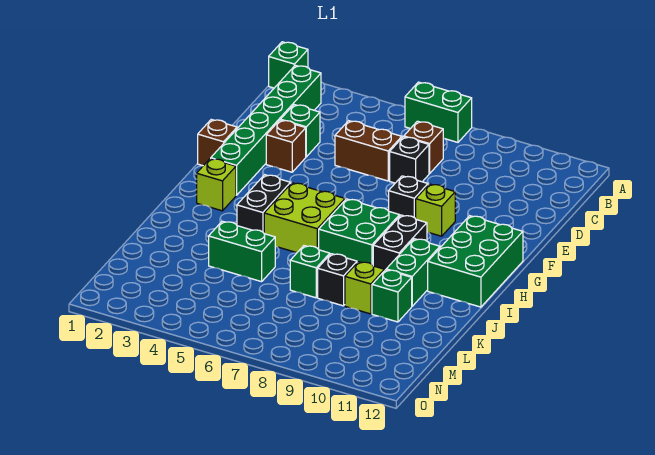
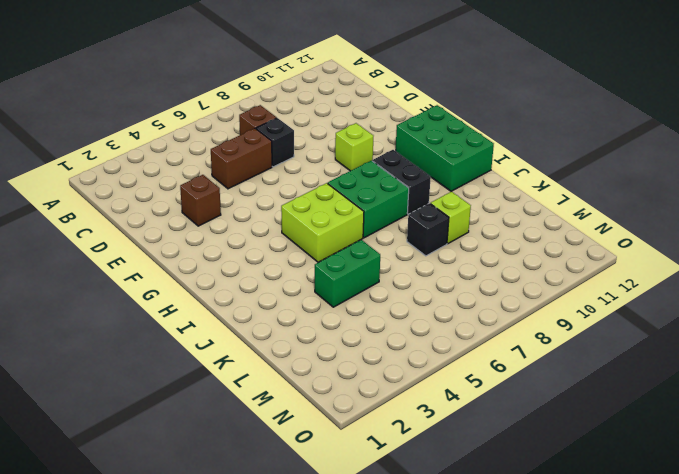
none -> green brick A1 level 1
none -> green brick A6:A7 level 1
none -> green brick B2:G2 level 1

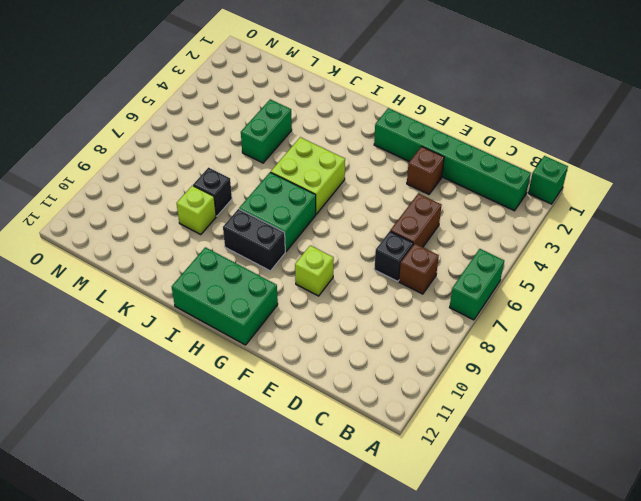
none -> green brick D3 level 1
none -> brown brick F1 level 1
none -> black brick F8 level 1

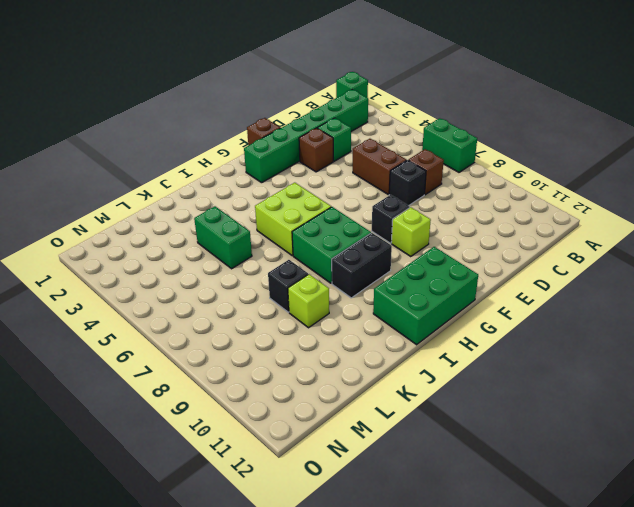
none -> lime brick H2 level 1
none -> black brick H4:I4 level 1
none -> green brick I10:J10 level 1

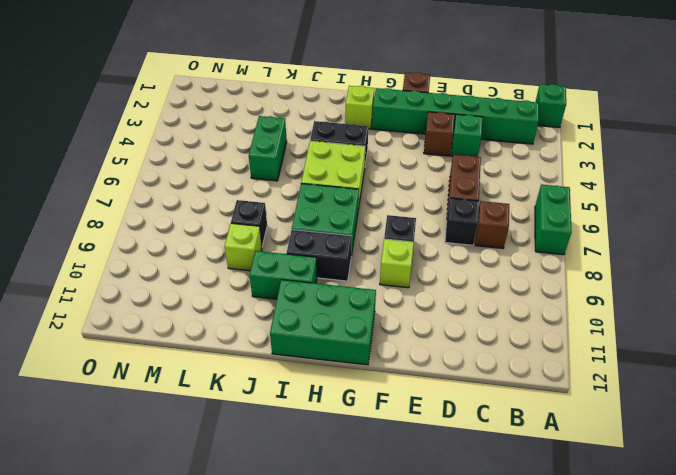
none -> green brick K7 level 1
none -> green brick K10 level 1

